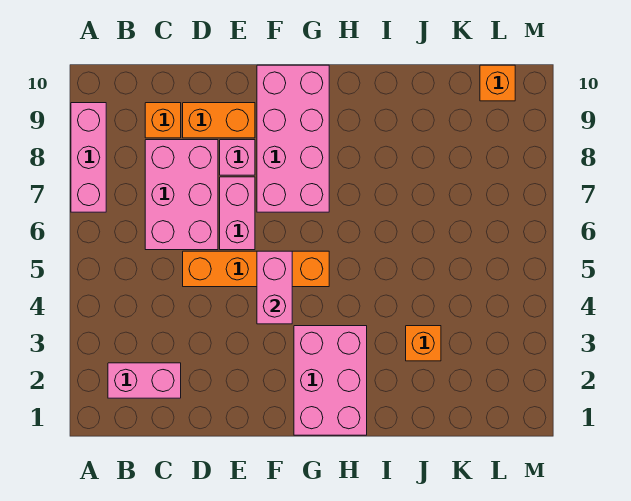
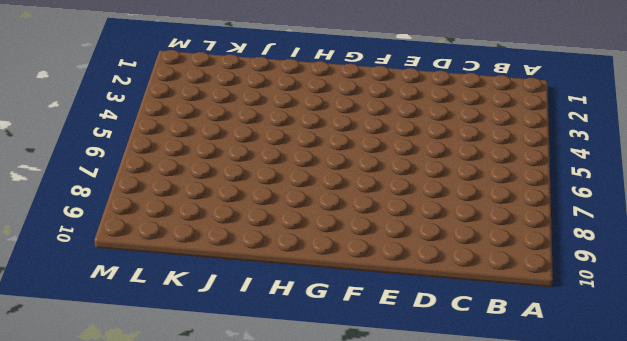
none -> pink brick A7:A9 level 1
none -> pink brick B2:C2 level 1
none -> pink brick C6:D8 level 1

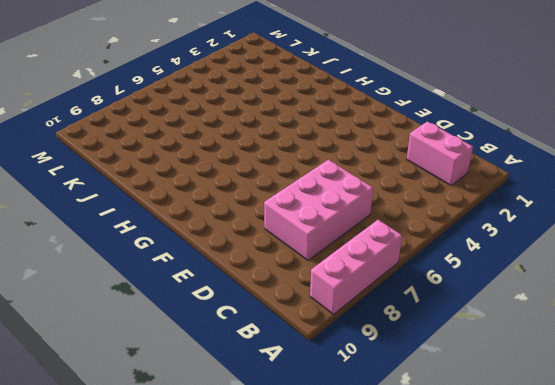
none -> orange brick C9 level 1
none -> orange brick D5:G5 level 1
none -> orange brick D9:E9 level 1

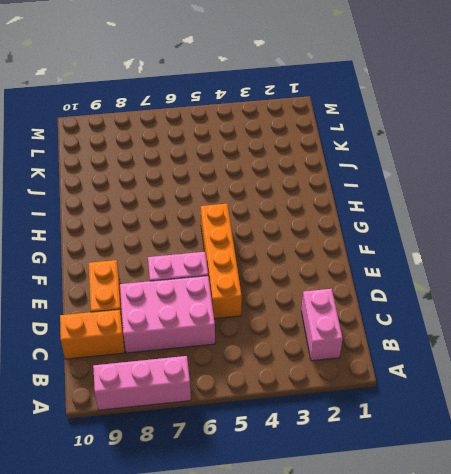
orange brick C9:C10 level 1 -> orange brick C9 level 1
none -> pink brick E8 level 1
none -> pink brick F7:G10 level 1
none -> pink brick G1:H3 level 1

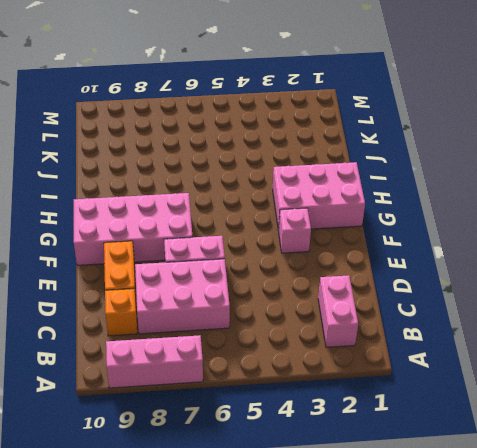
pink brick F3 level 1 -> pink brick E8 level 1
none -> orange brick D5:G5 level 1
none -> orange brick J3 level 1
none -> orange brick L10 level 1

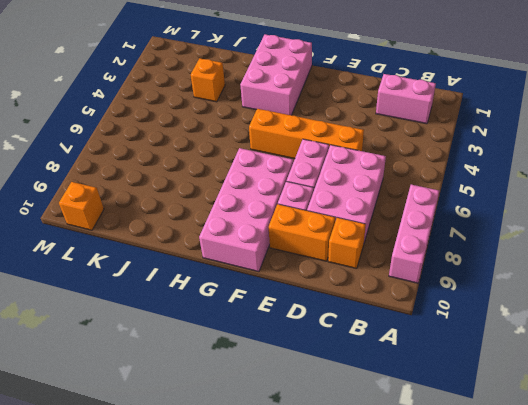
none -> pink brick F4:F5 level 2

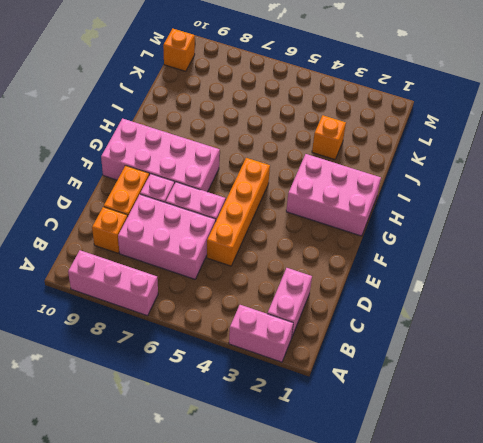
pink brick A2:A3 level 1 -> pink brick F4:F5 level 2

